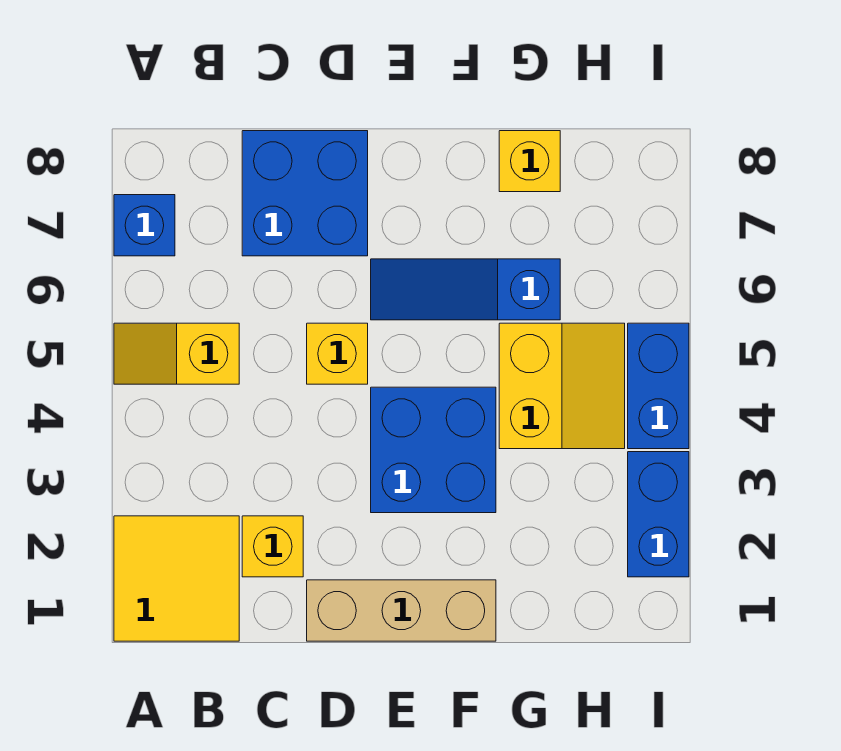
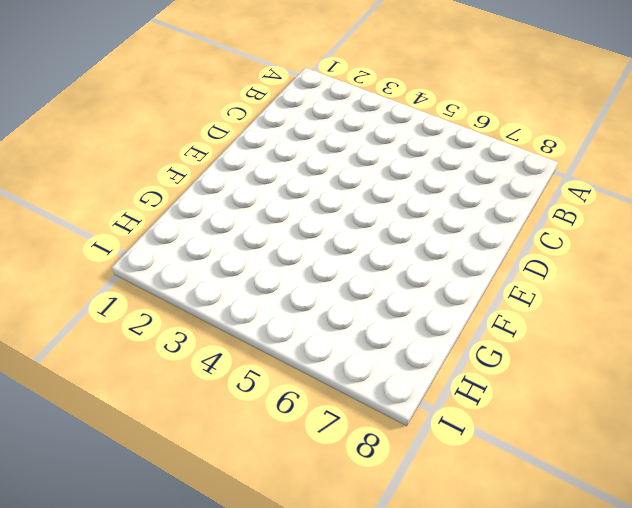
none -> yellow tile A1:B2 level 1
none -> yellow slope A5:B5 level 1 top B
none -> blue brick A7 level 1

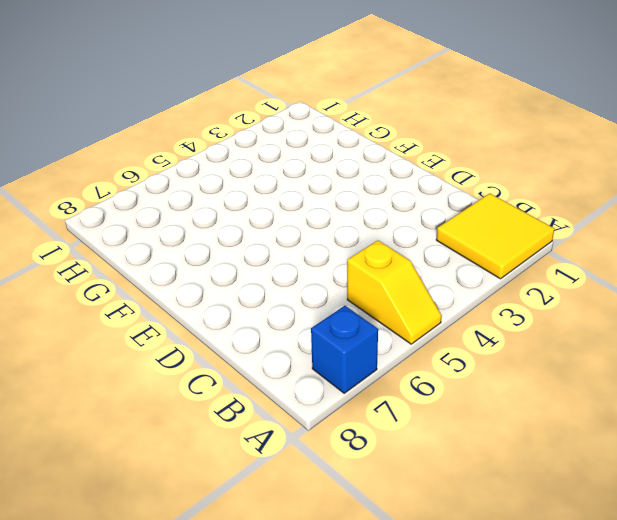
none -> yellow brick C2 level 1
none -> blue brick C7:D8 level 1
none -> tan brick D1:F1 level 1

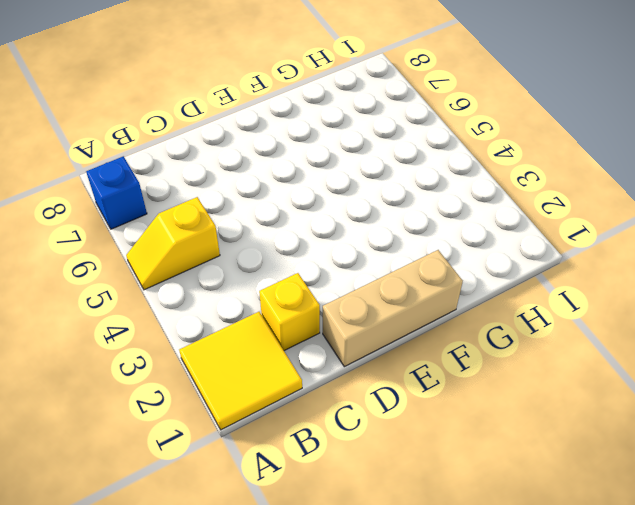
none -> blue brick C7:D8 level 1
none -> yellow brick D5 level 1
none -> blue brick E3:F4 level 1

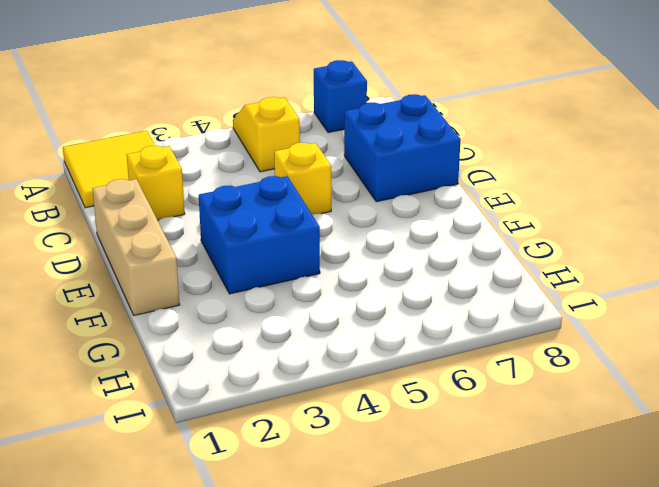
none -> blue slope E6:G6 level 1 top G
none -> yellow slope G4:H5 level 1 top G
none -> yellow brick G8 level 1

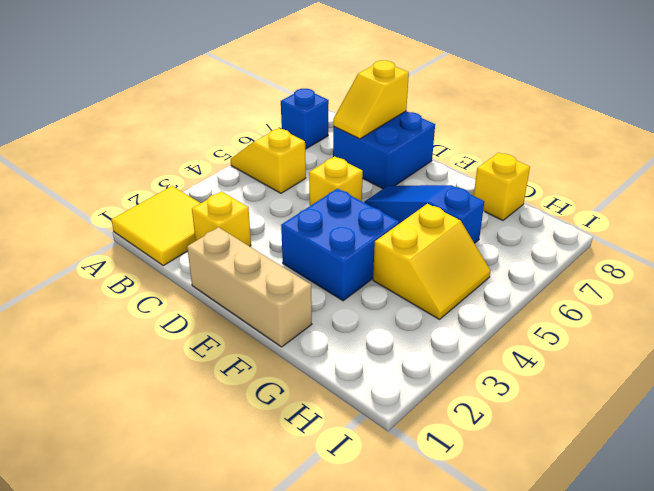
yellow slope C7:C8 level 2 top 8 -> none
none -> blue brick I2:I3 level 1
none -> blue brick I4:I5 level 1

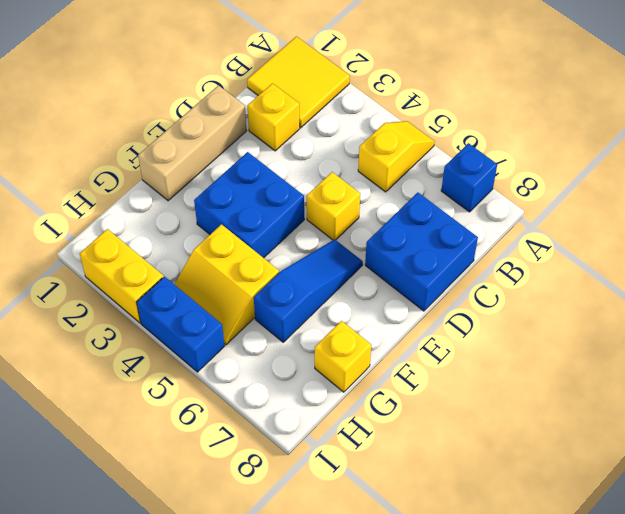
yellow brick I2:I3 level 1 -> blue brick I2:I3 level 1

